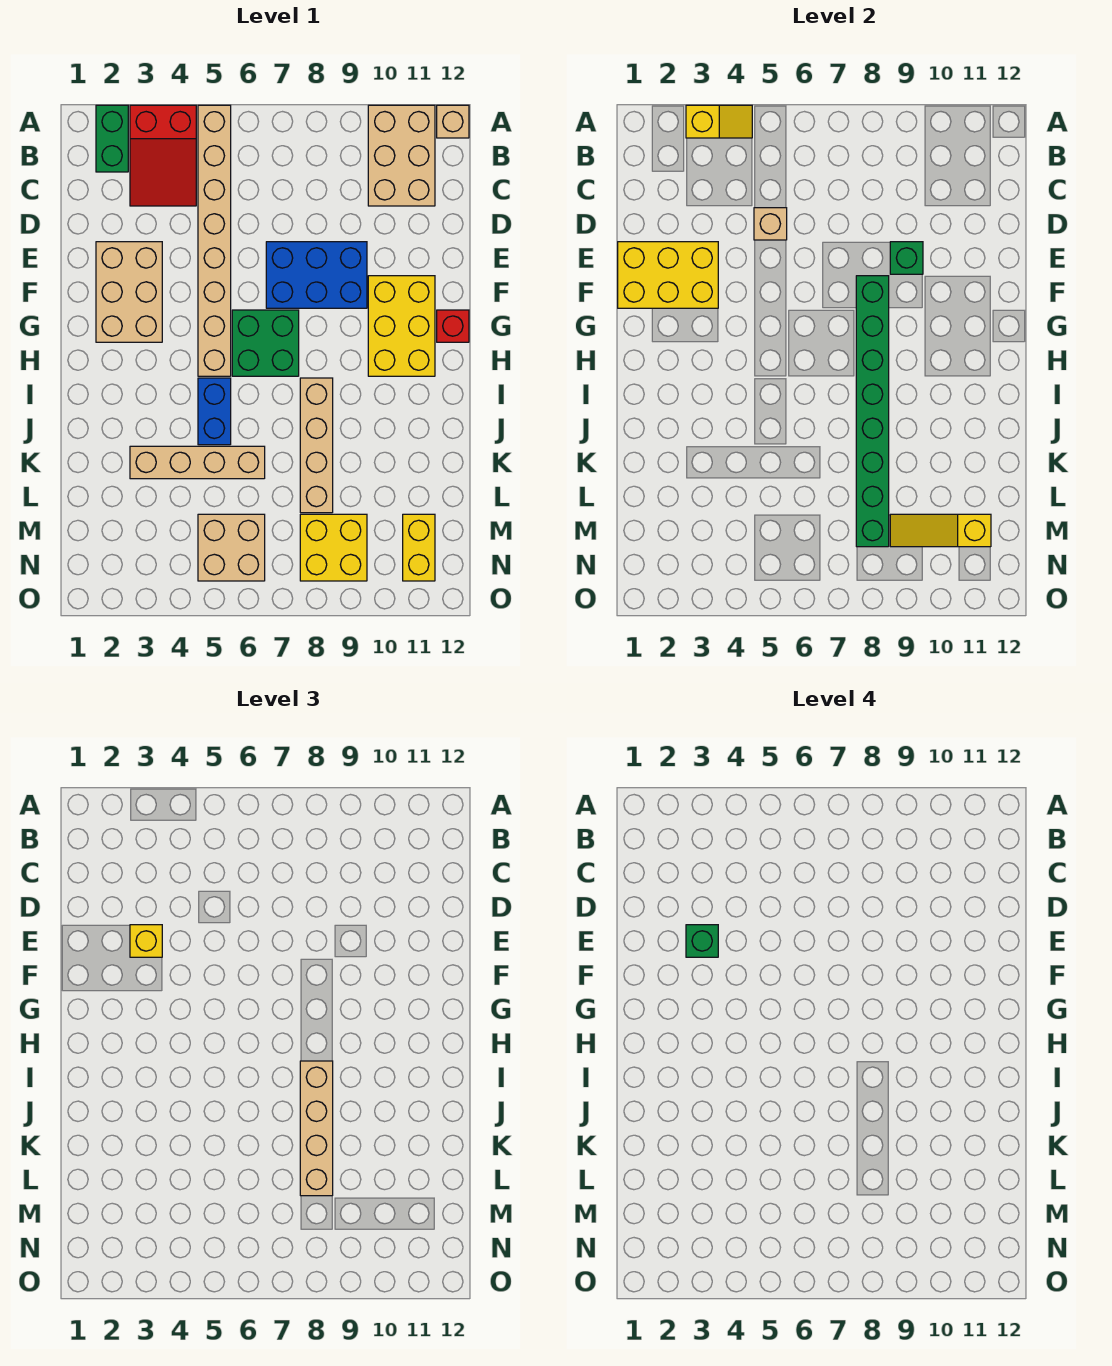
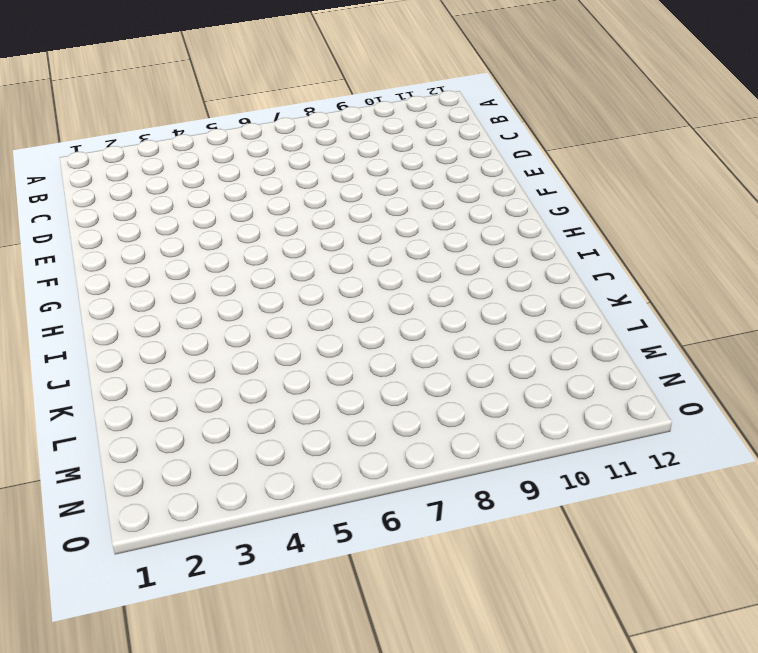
none -> green brick A2:B2 level 1
none -> red slope A3:C4 level 1 top A
none -> tan brick A5:H5 level 1

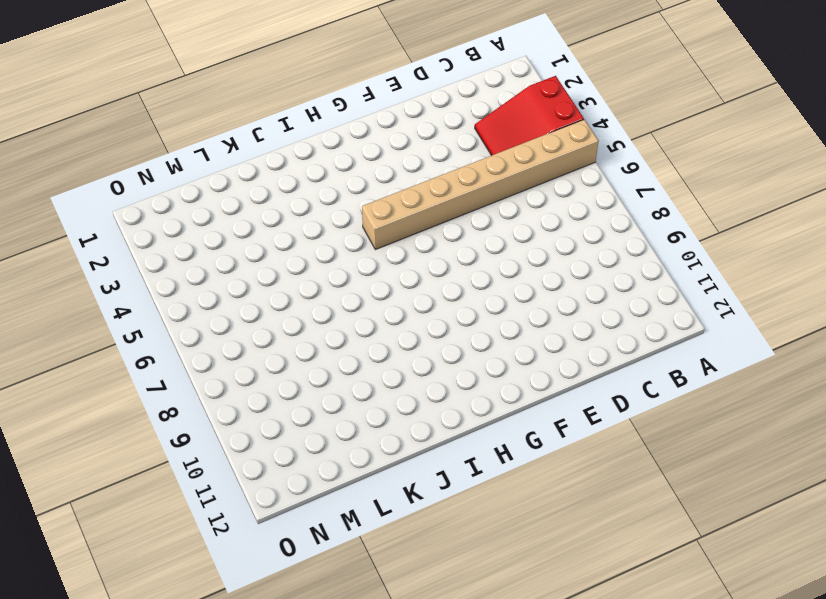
none -> green brick A2:B2 level 1
none -> tan brick A10:C11 level 1
none -> tan brick A12 level 1

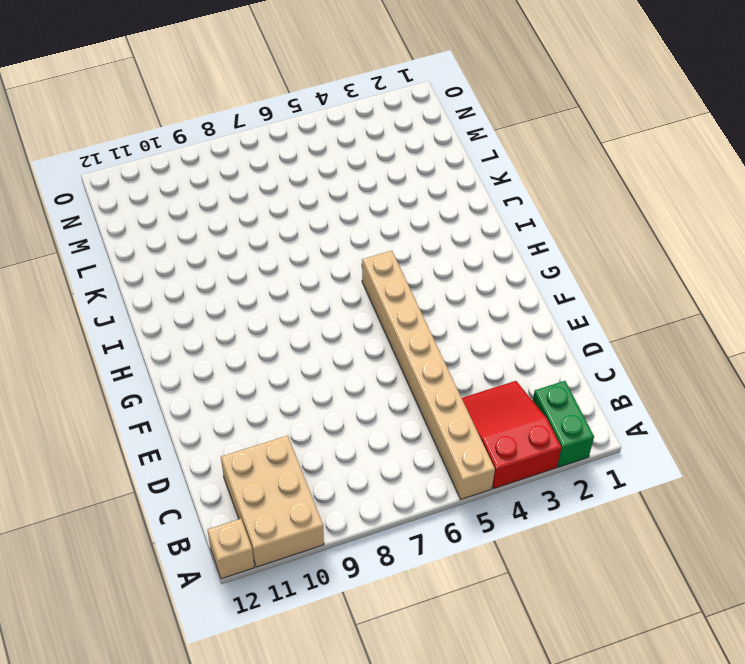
none -> tan brick E2:G3 level 1
none -> blue brick E7:F9 level 1
none -> yellow brick F10:H11 level 1

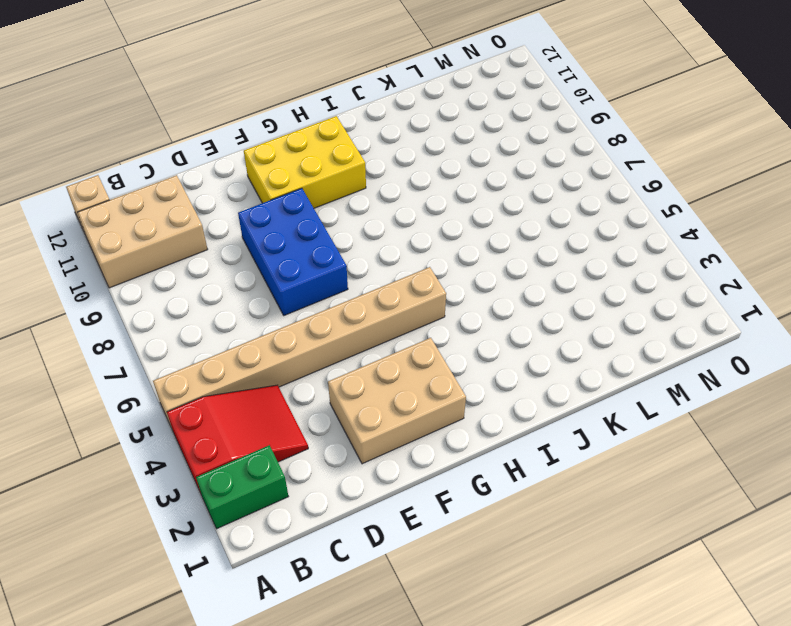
none -> green brick G6:H7 level 1
none -> red brick G12 level 1
none -> blue brick I5:J5 level 1

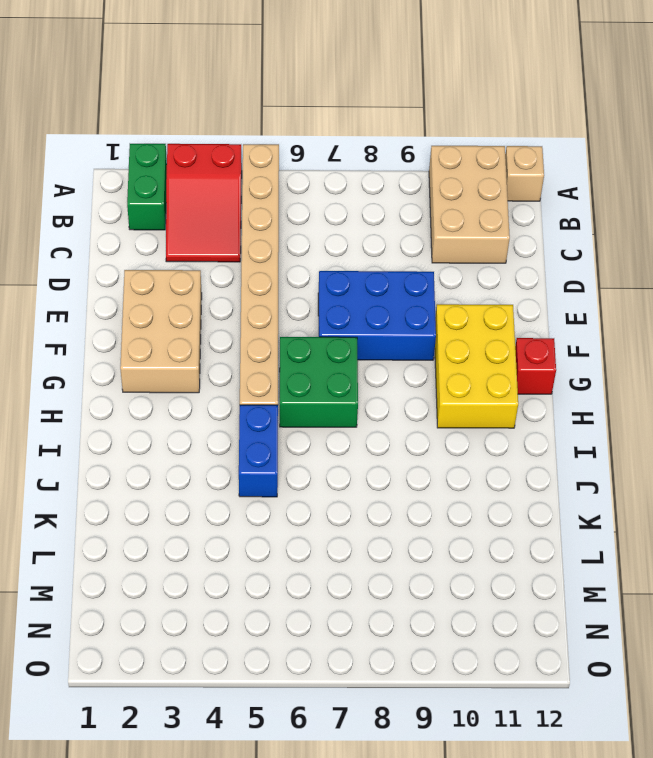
none -> tan brick I8:L8 level 1
none -> tan brick K3:K6 level 1
none -> tan brick M5:N6 level 1

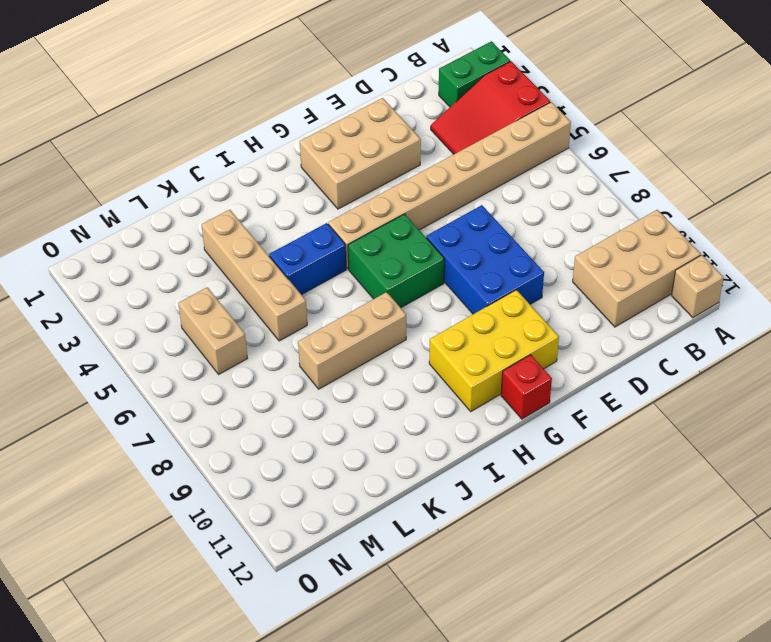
tan brick I8:K8 level 1 -> tan brick I8:L8 level 1
tan brick M5:M6 level 1 -> tan brick M5:N6 level 1
none -> yellow brick M8:N9 level 1
none -> yellow brick M11:N11 level 1
none -> yellow slope A3:A4 level 2 top 3

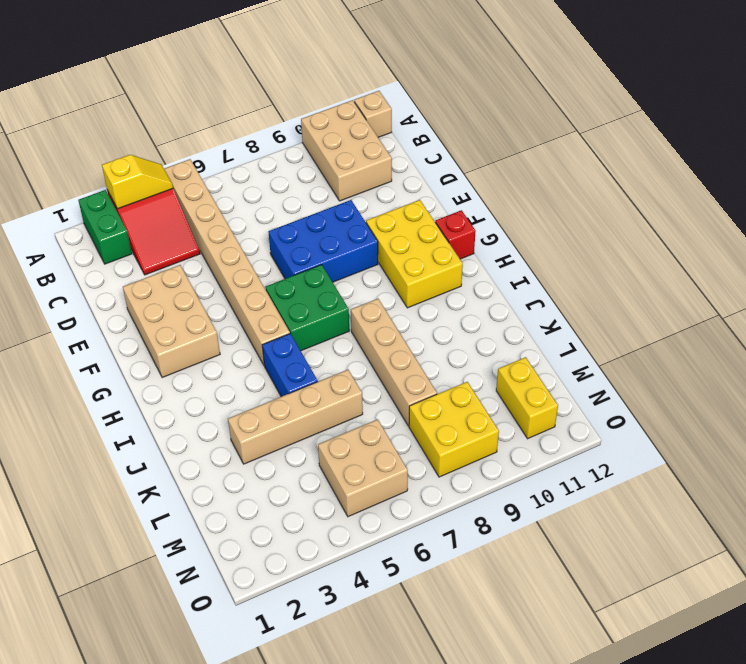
none -> tan brick D5 level 2
none -> yellow brick E1:F3 level 2
none -> green brick E9 level 2

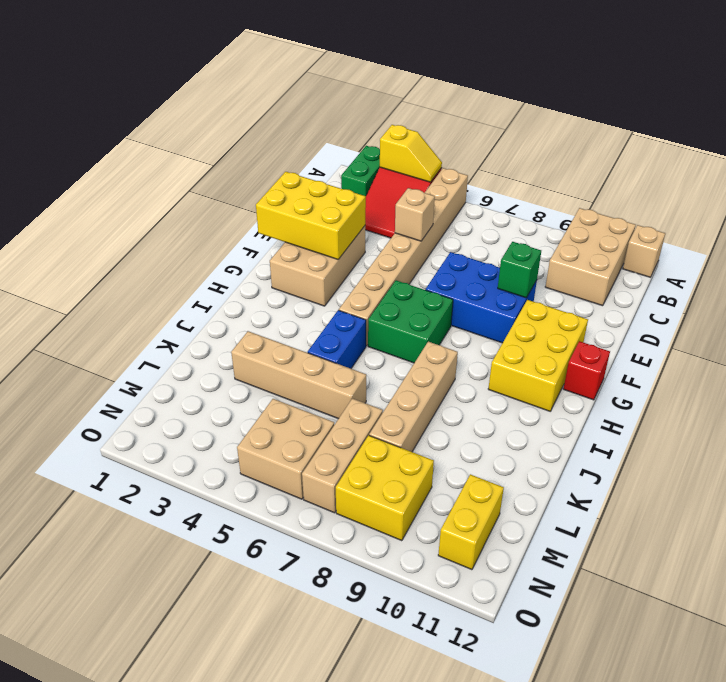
tan brick L7:N7 level 1 -> none
none -> green brick F8:M8 level 2
none -> yellow slope M9:M11 level 2 top 11
none -> yellow brick E3 level 3

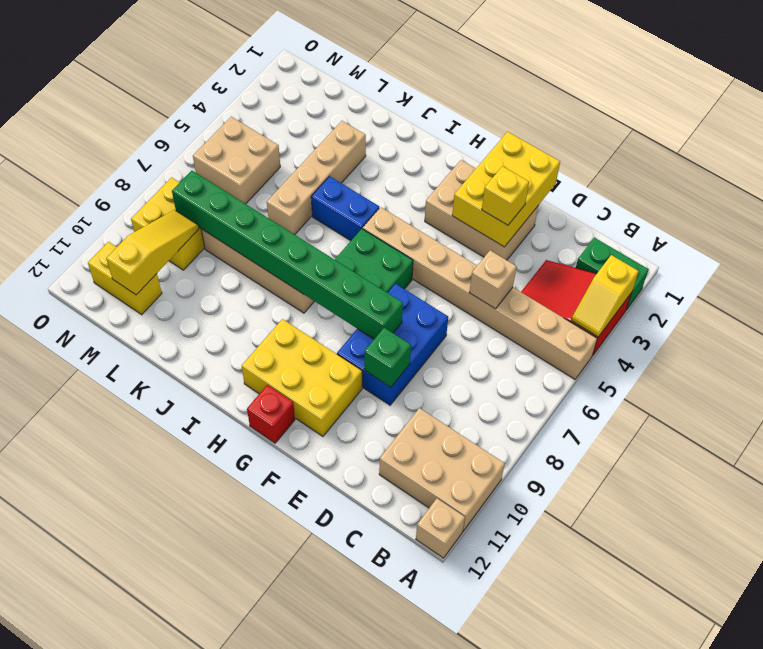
none -> tan brick I8:L8 level 3
none -> green brick E3 level 4

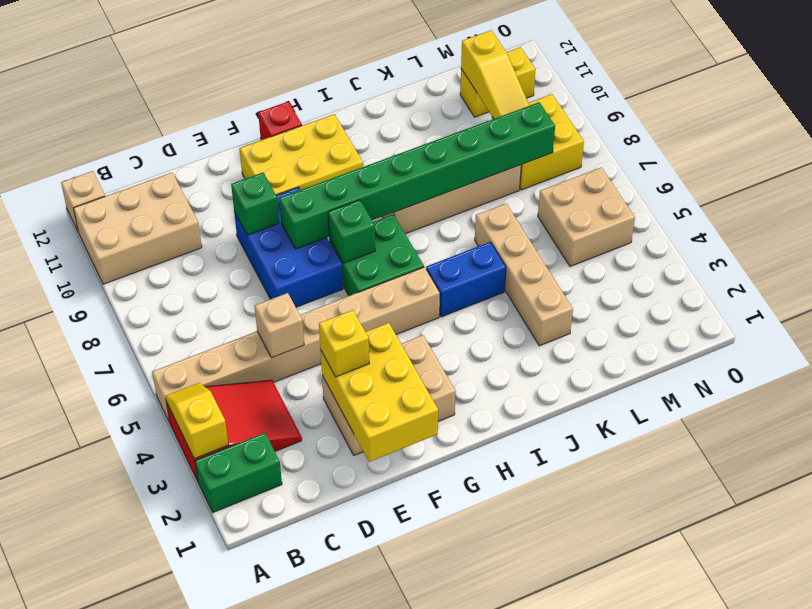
green brick G7 level 2 -> green brick E3 level 4
none -> tan brick I8:L8 level 3

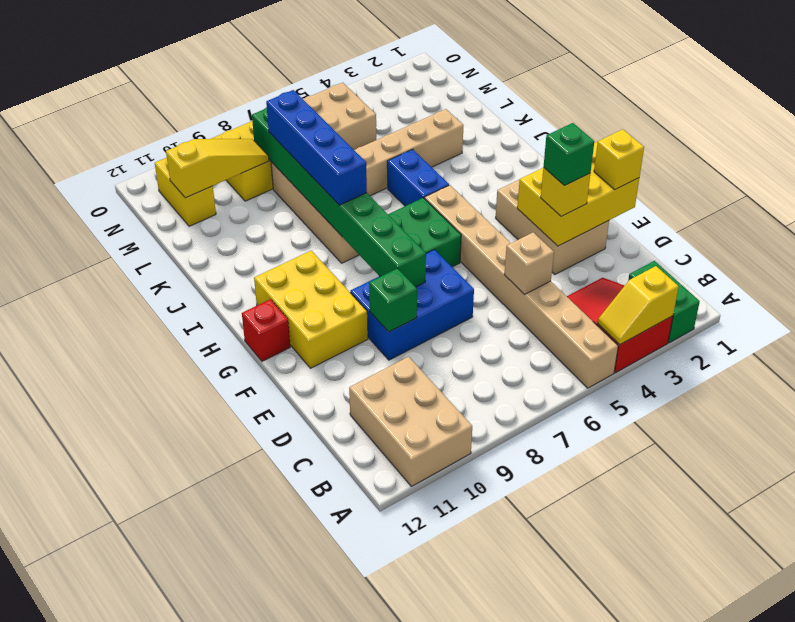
yellow brick E1 level 3 -> none
blue brick I8:L8 level 3 -> tan brick I8:L8 level 3
none -> tan brick A12 level 1

